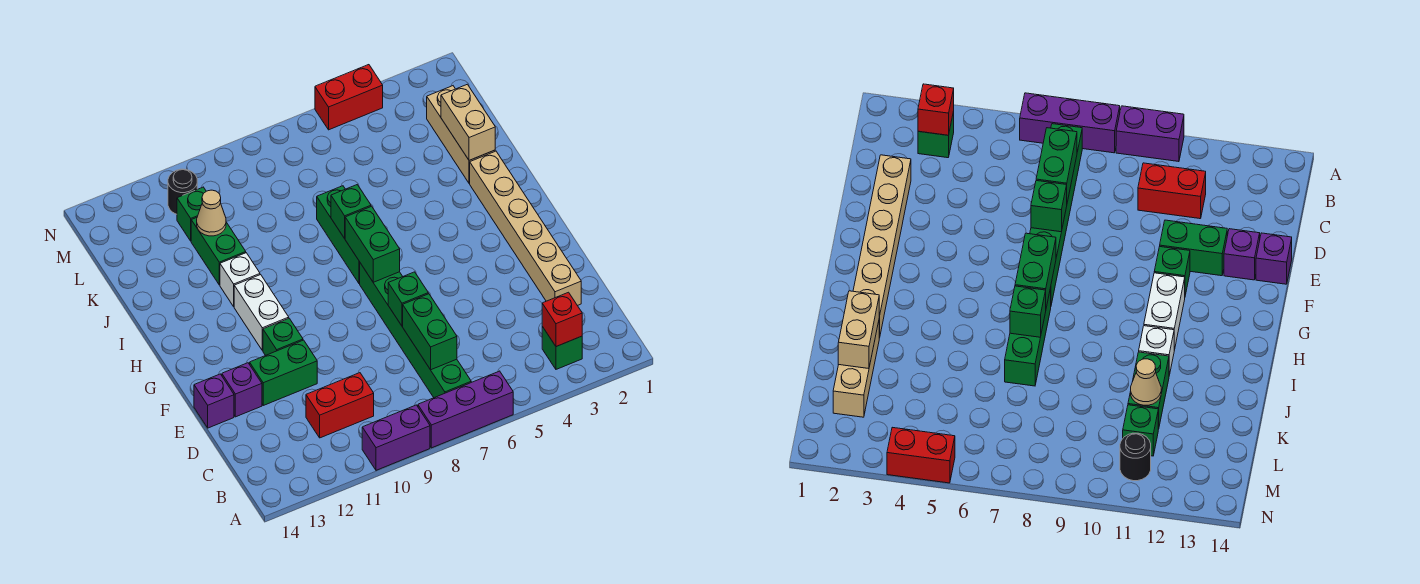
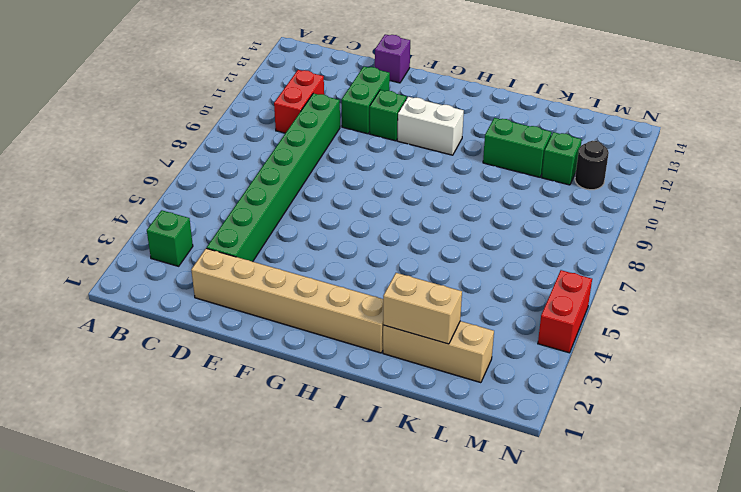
green brick D3:D10 level 1 -> green brick B7:G7 level 1
none -> purple brick A6:A8 level 1
none -> purple brick A9:A10 level 1
none -> purple brick E13 level 1

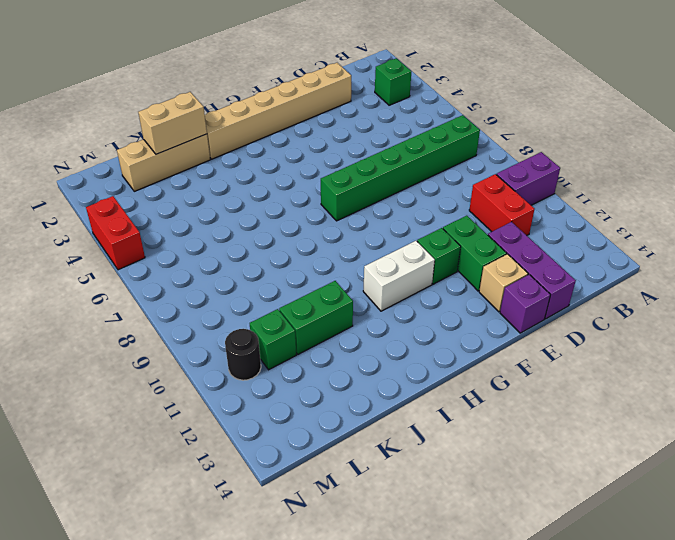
purple brick A10:B10 level 1 -> purple brick A9:A10 level 1
purple brick D12:D14 level 1 -> purple brick A6:A8 level 1
tan brick E13 level 1 -> purple brick E13 level 1
none -> green brick H7:J7 level 1
none -> white brick I11 level 1
none -> red brick B3 level 2

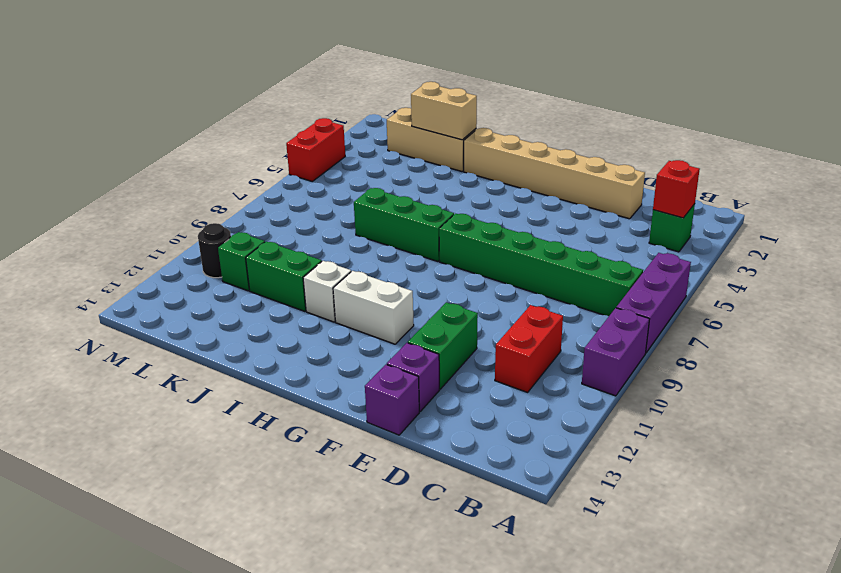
none -> green brick F11 level 1
none -> green brick C7:D7 level 2
none -> green brick E7 level 2

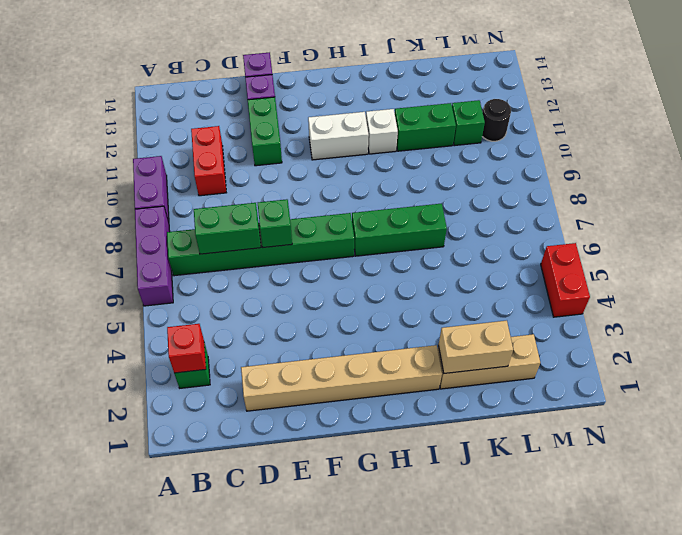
none -> green brick F11 level 1
none -> green brick G7:H7 level 2
none -> green brick I7 level 2

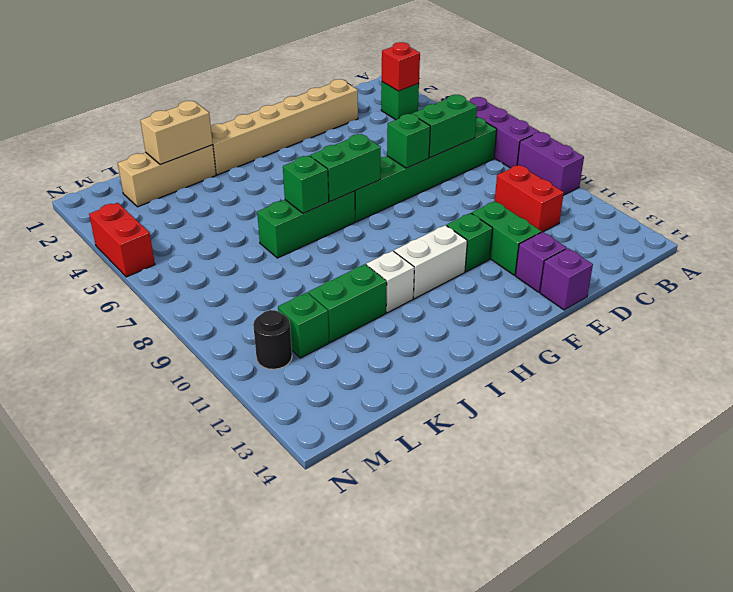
none -> tan cone K11 level 2

